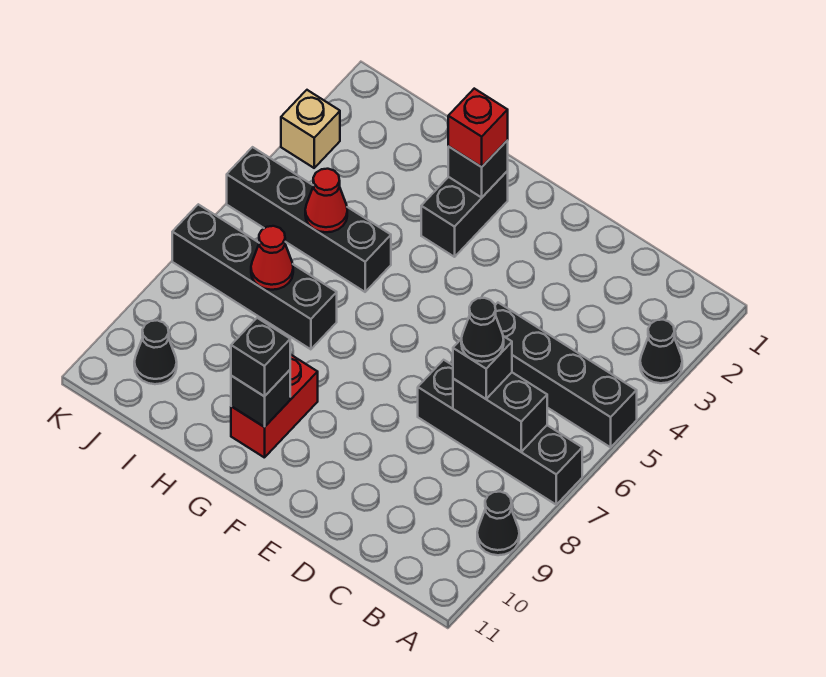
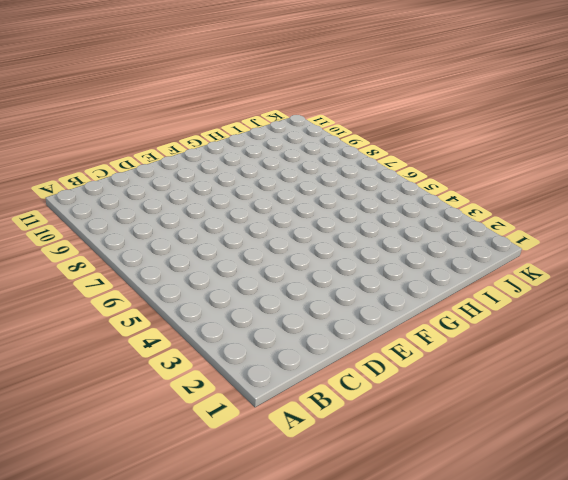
none -> black cone A3 level 1
none -> black brick A5:D5 level 1
none -> black brick A7:D7 level 1

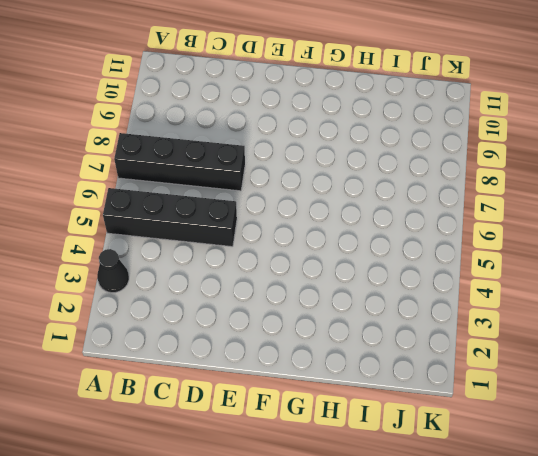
none -> black cone A9 level 1
none -> black brick G2:G3 level 1
none -> red brick G9:G10 level 1

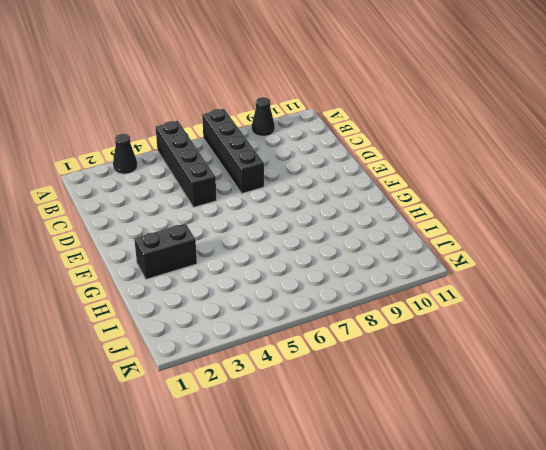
none -> red brick G9:G10 level 1
none -> black brick H5:K5 level 1
none -> black brick H7:K7 level 1

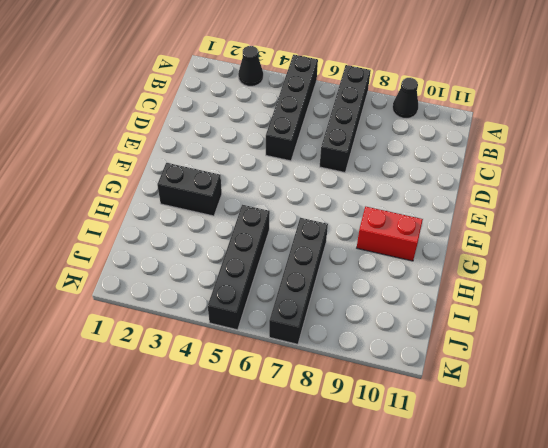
none -> black cone J10 level 1
none -> tan brick K3 level 1
none -> black brick B7:C7 level 2

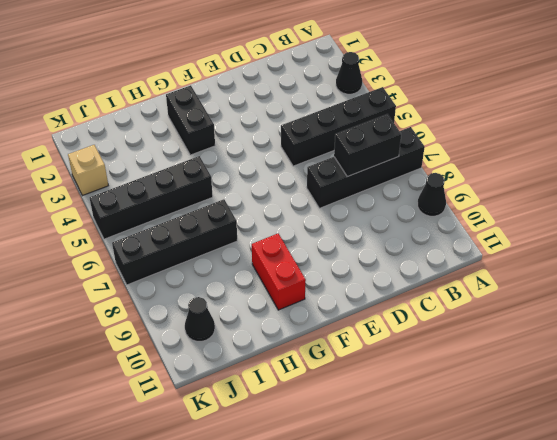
none -> black brick G2 level 2
none -> black brick G10 level 2
none -> red cone I5 level 2

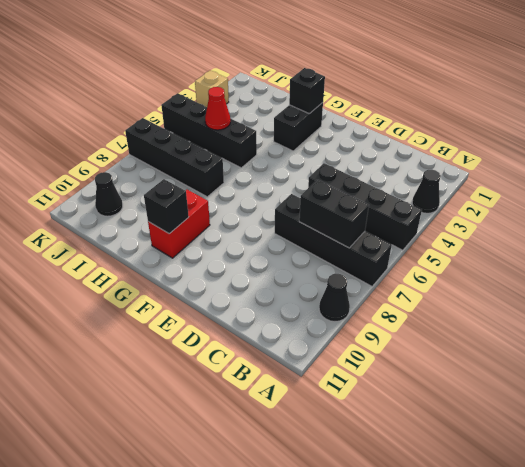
none -> red cone I7 level 2
none -> black brick C7 level 3
none -> red brick G2 level 3

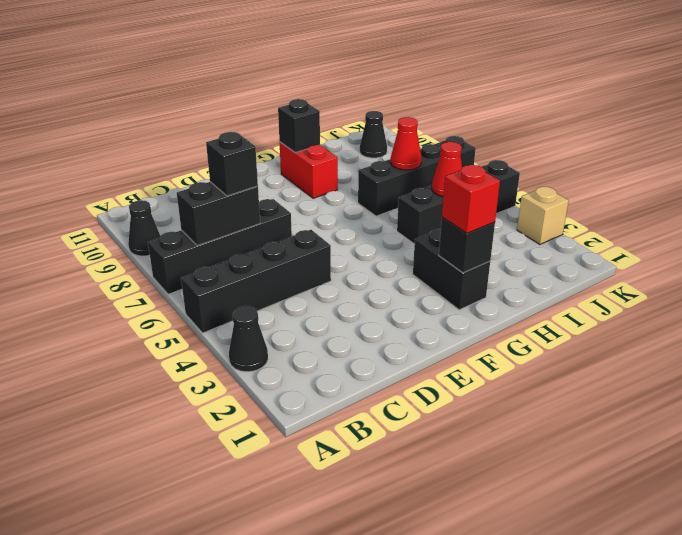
none -> black brick G10 level 3
none -> black cone C7 level 4

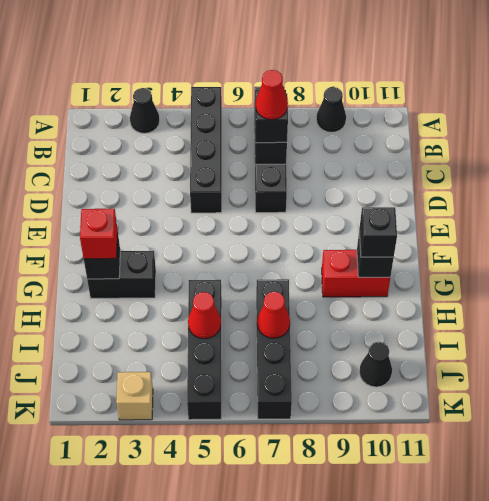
red cone C7 level 4 -> black cone C7 level 4

